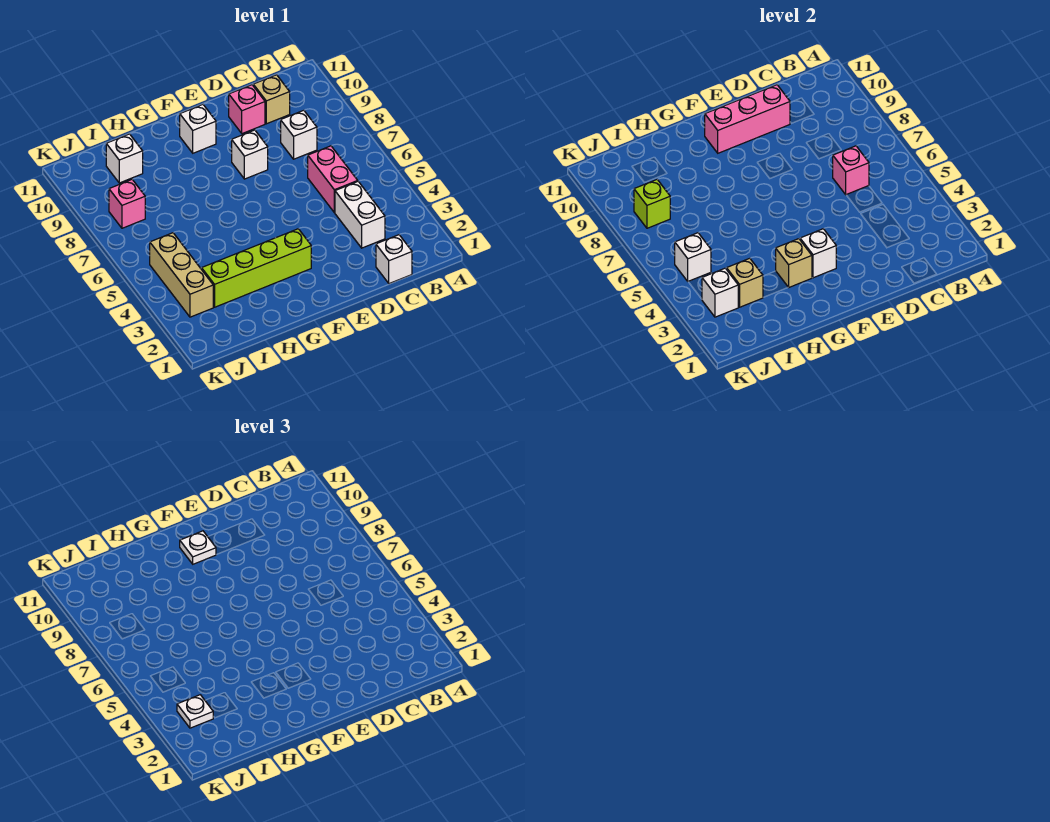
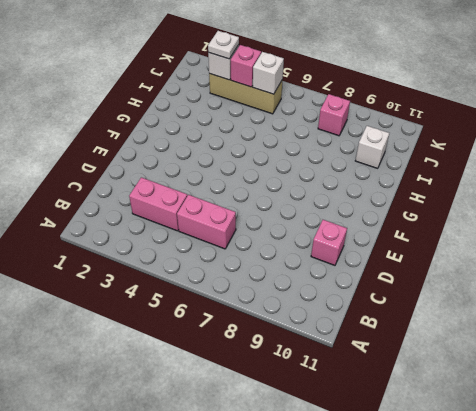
pink brick C3:C4 level 1 -> white brick C3:C4 level 1
pink brick J4 level 2 -> pink brick C6 level 2
none -> white brick C1 level 1
none -> white brick C8 level 1
none -> tan brick C10 level 1

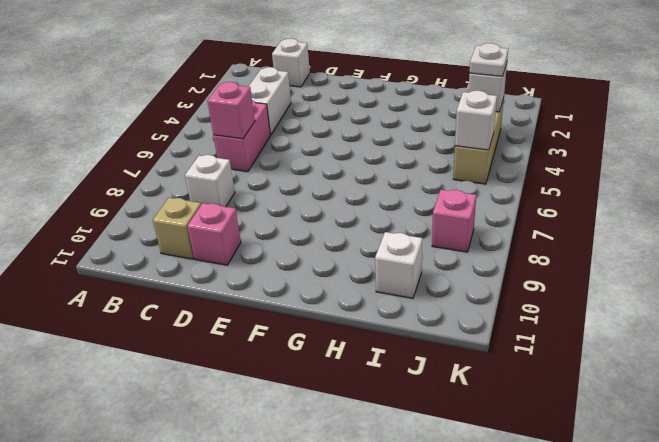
none -> white brick E8 level 1
none -> lime brick F3:I3 level 1
none -> white brick F10 level 1

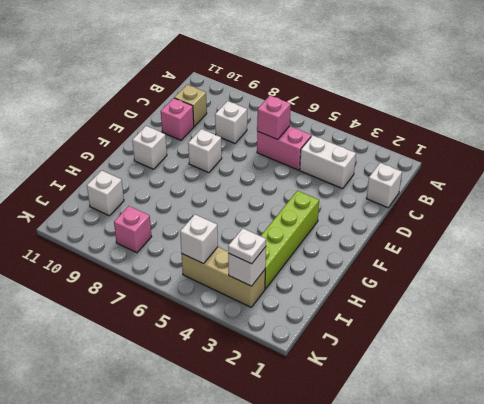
none -> pink brick D10:F10 level 2
none -> white brick F3 level 2
none -> tan brick G3 level 2

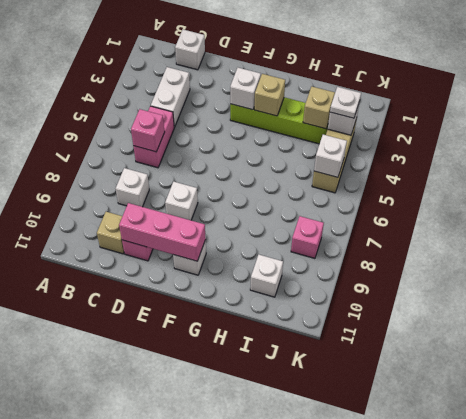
none -> lime brick J8 level 2
none -> white plate F10 level 3

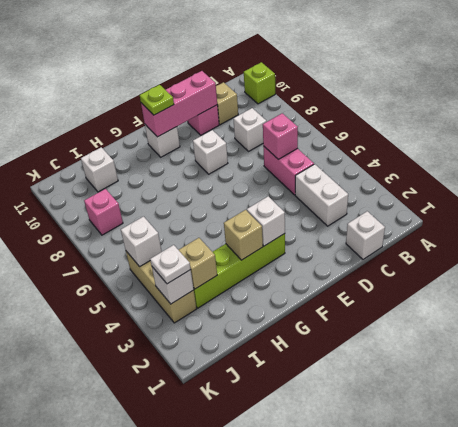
lime brick A10 level 1 -> lime brick J8 level 2
lime plate F10 level 3 -> white plate F10 level 3

